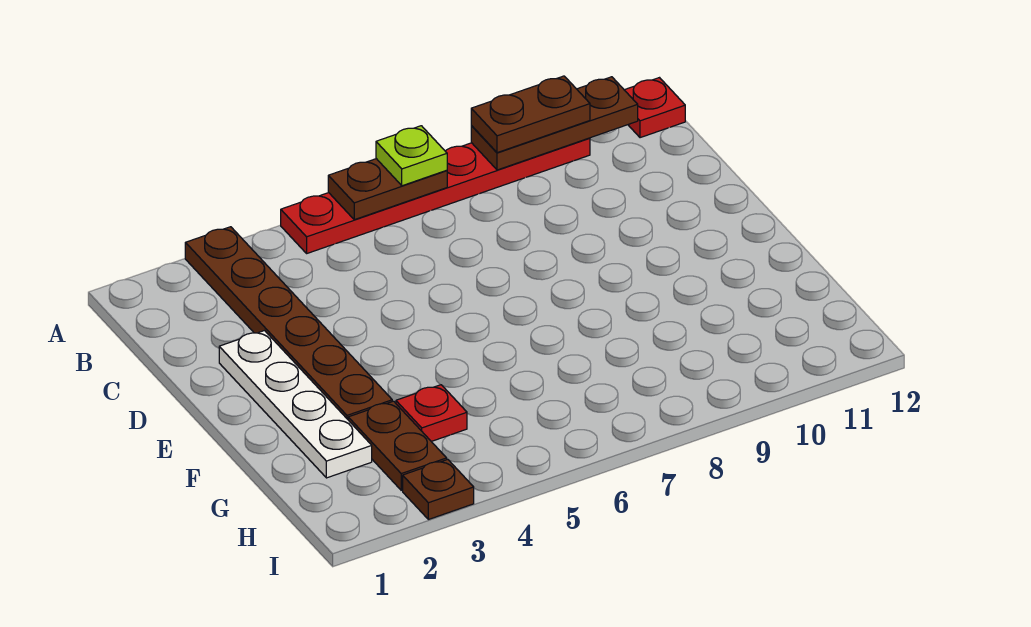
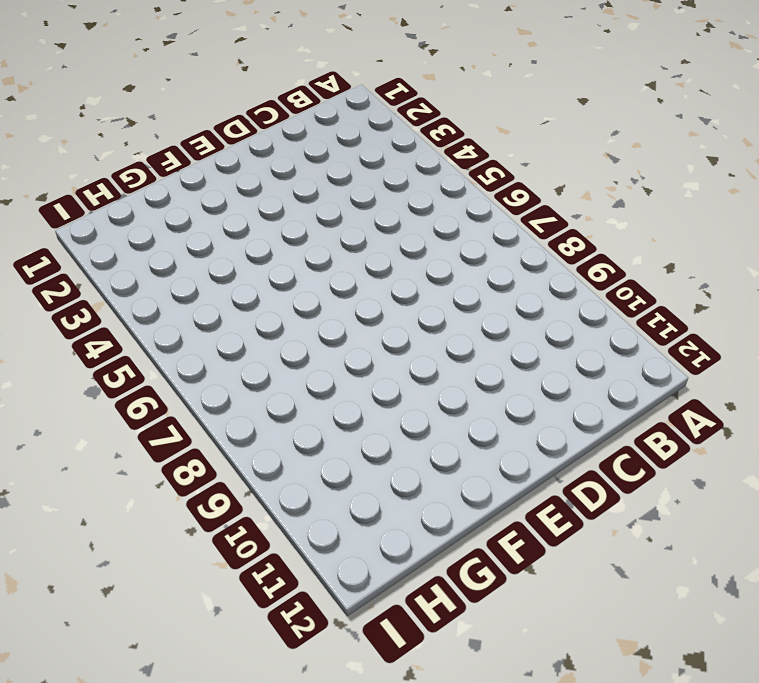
none -> brown plate A3:F3 level 1
none -> red plate A5:A10 level 1

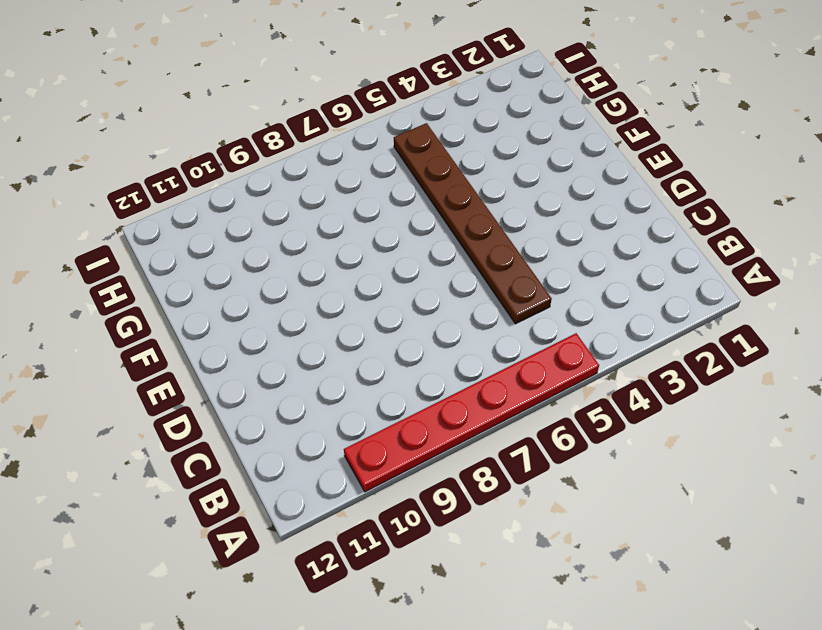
brown plate C5:H5 level 1 -> brown plate A3:F3 level 1
none -> red plate A12 level 1
none -> white plate D2:G2 level 1

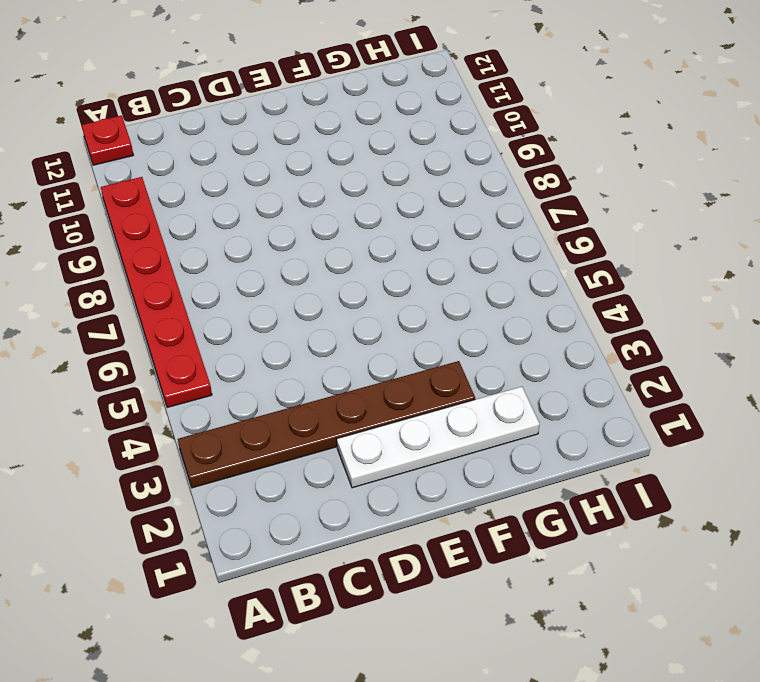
none -> brown plate G3:H3 level 1
none -> red plate G4 level 1

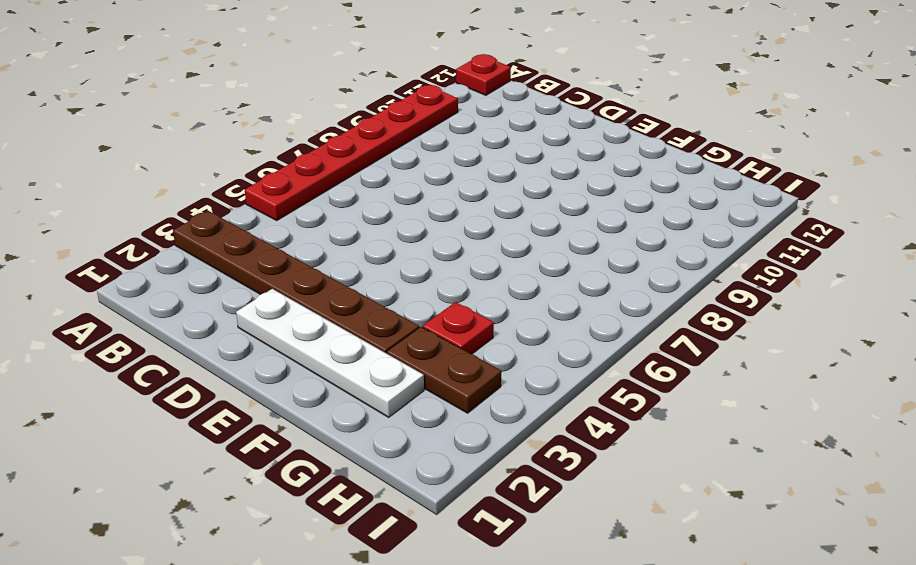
none -> brown plate I3 level 1
none -> brown plate A6:A7 level 2

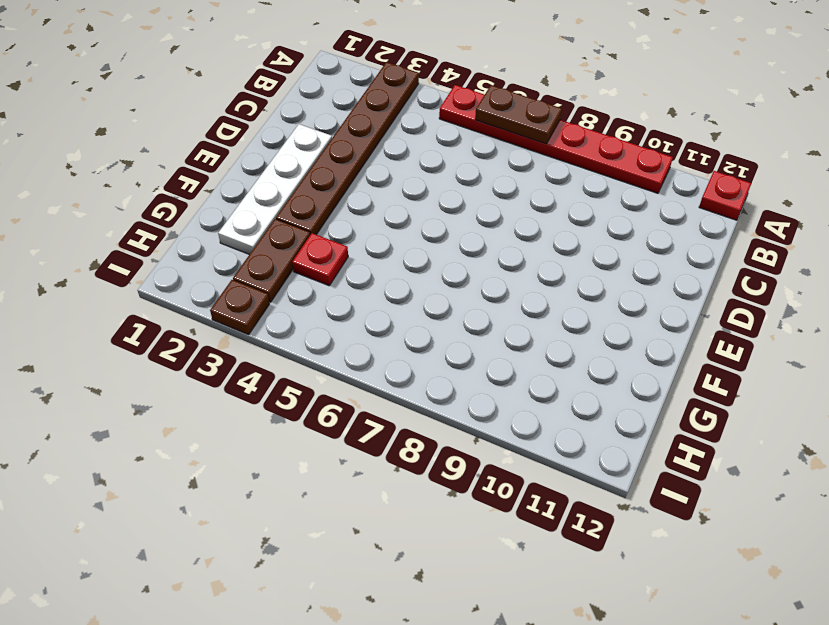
none -> brown plate A9:A11 level 2
none -> lime plate A7 level 3

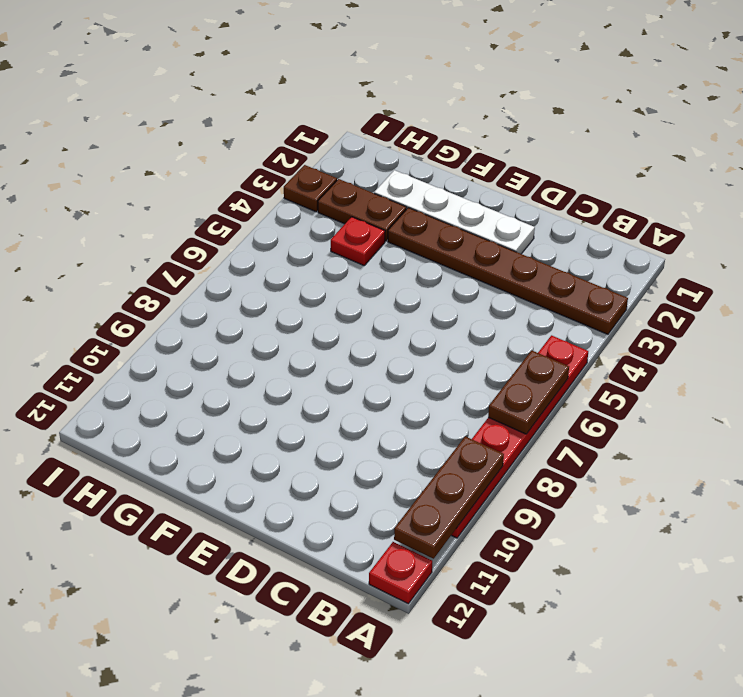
none -> lime plate A7 level 3
none -> brown plate A9:A10 level 3

